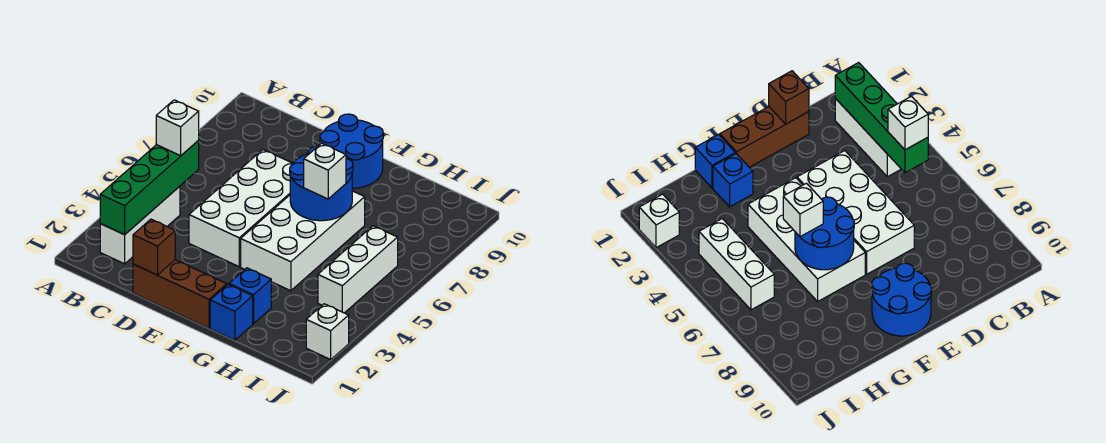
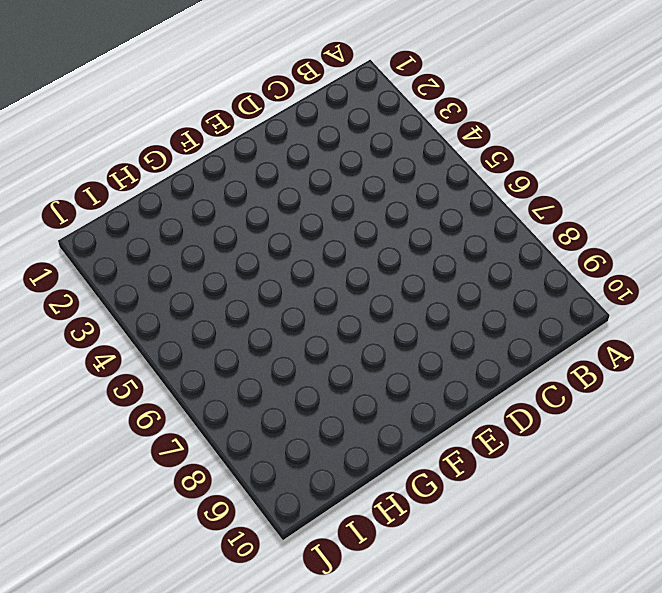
none -> white brick B2:B4 level 1
none -> brown brick D1:F1 level 1
none -> white brick D4:E7 level 1

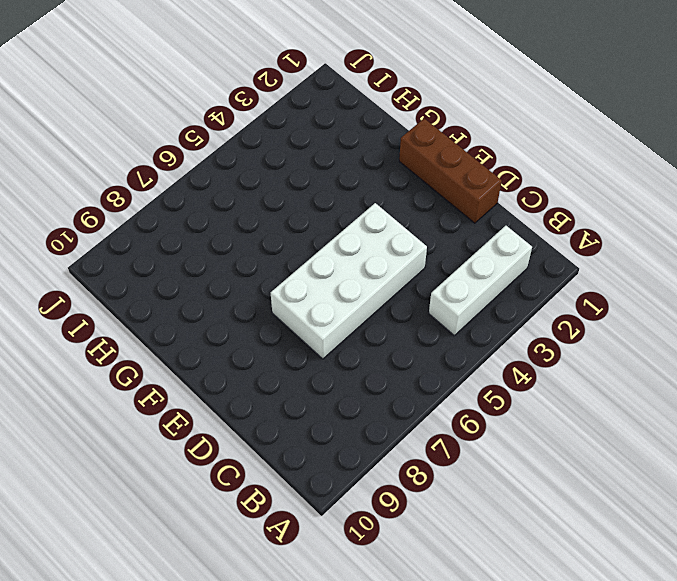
none -> blue round brick E9:F10 level 1
none -> white brick F4:G7 level 1
none -> blue brick G1 level 1

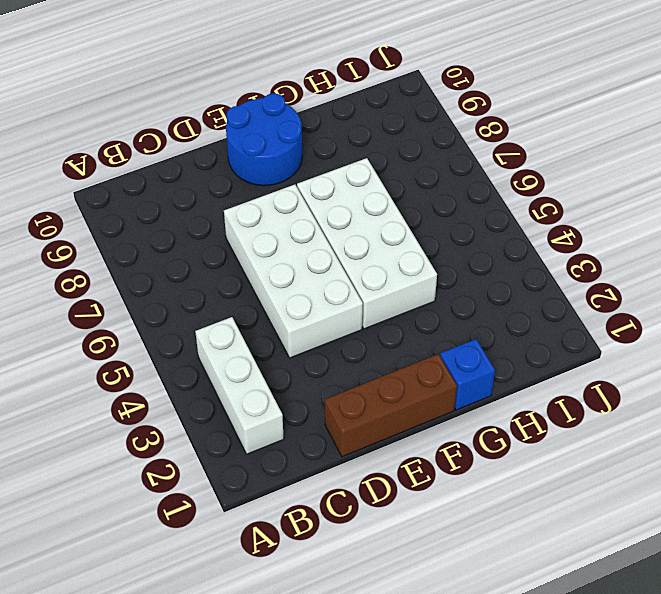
none -> blue brick G2 level 1
none -> white brick I4:I6 level 1
none -> white brick J2 level 1

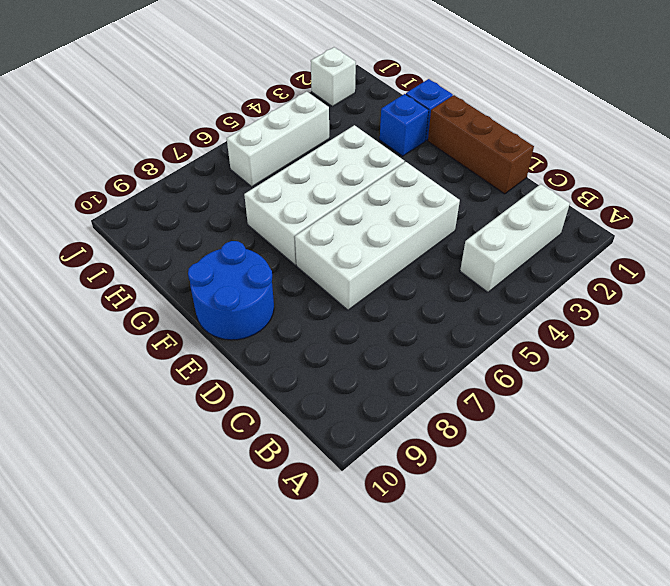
none -> green brick B2:B5 level 2
none -> brown brick D1 level 2
none -> blue round brick F6:G7 level 2

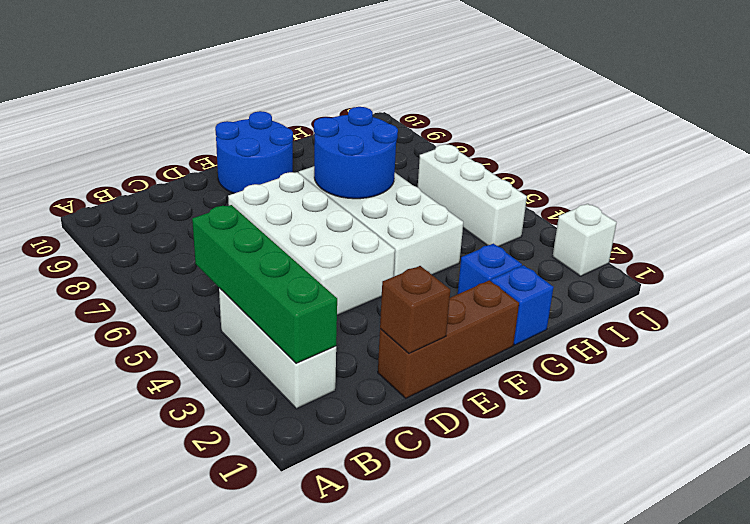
none -> white brick B5 level 3
none -> white brick G6 level 3

